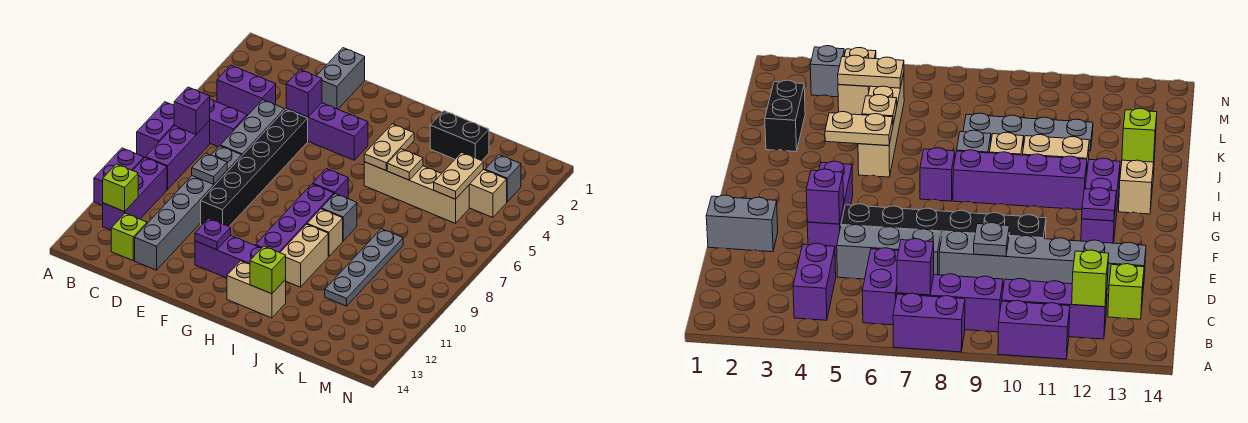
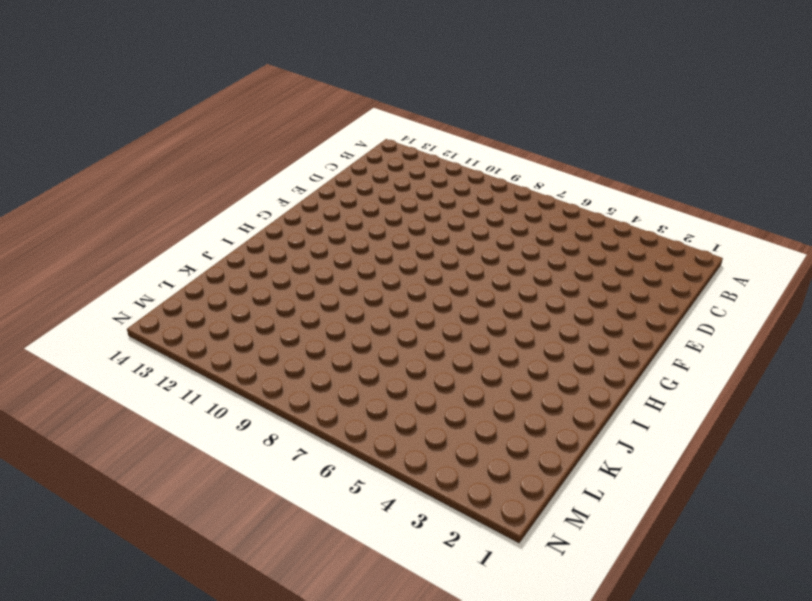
none -> purple brick A7:A8 level 1
none -> purple brick A10:A11 level 1
none -> purple brick B4:C4 level 1
none -> purple brick B6:C6 level 1

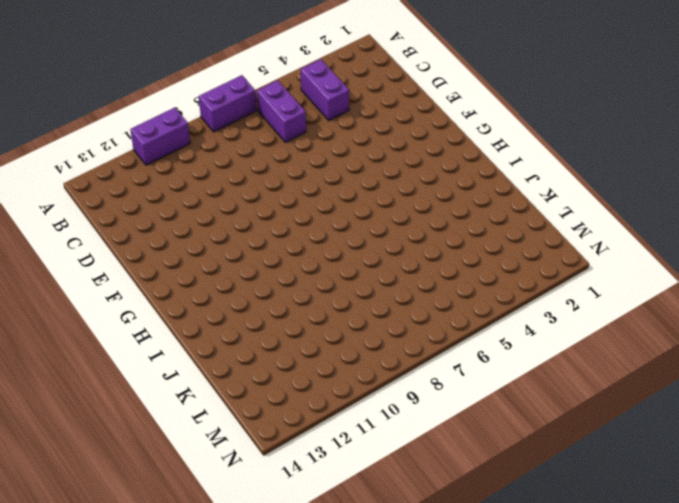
none -> purple brick B7:B9 level 1
none -> purple brick B10:B12 level 1
none -> lime brick C13 level 1
none -> grey brick D5:D7 level 1

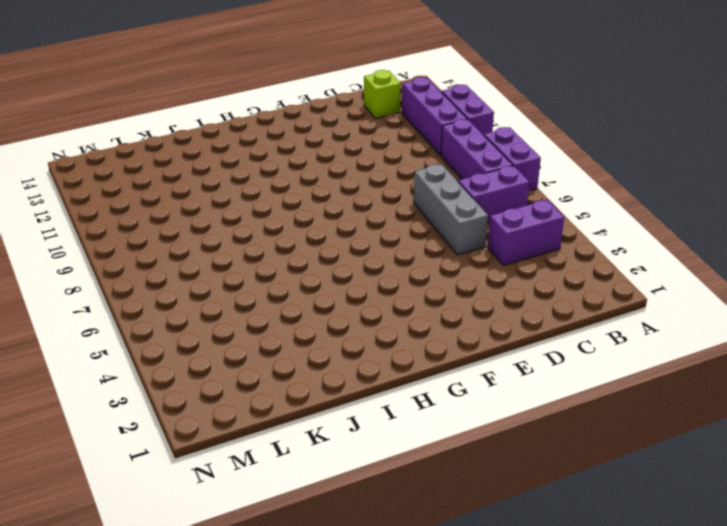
none -> grey brick D8:D13 level 1
none -> grey brick E1:E2 level 1
none -> purple brick E4:G4 level 1
none -> black brick E5:E10 level 1

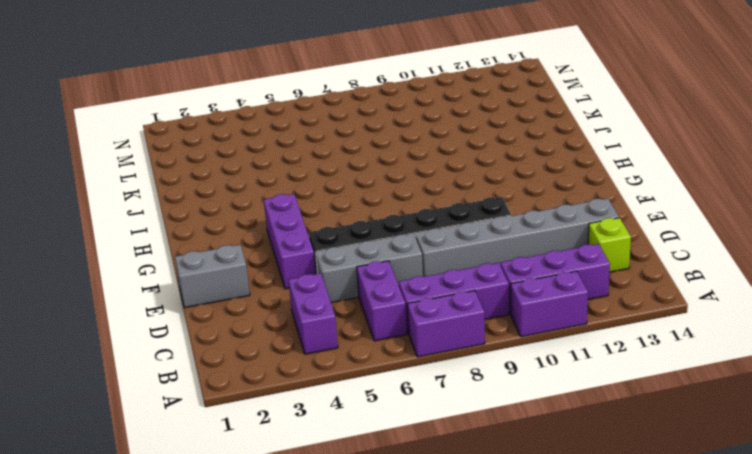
none -> purple brick F12:H12 level 1
none -> purple brick H7 level 1
none -> purple brick H8:H11 level 1
none -> tan brick H13:I13 level 1

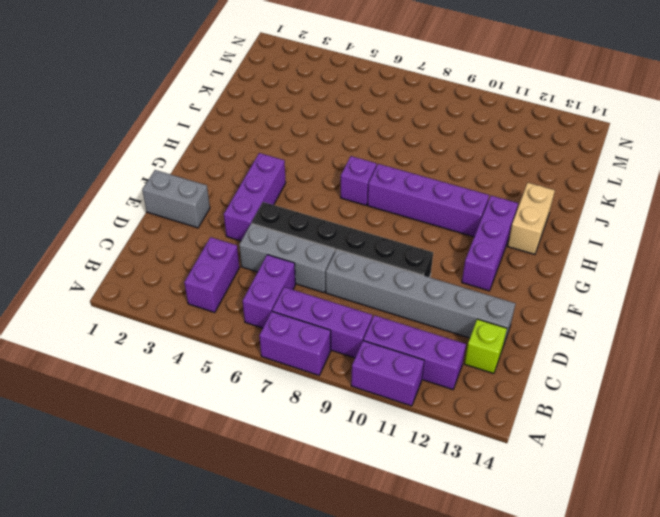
none -> tan brick I5:L5 level 1
none -> grey brick I8 level 1
none -> tan brick I9 level 1
none -> tan brick I10:I11 level 1

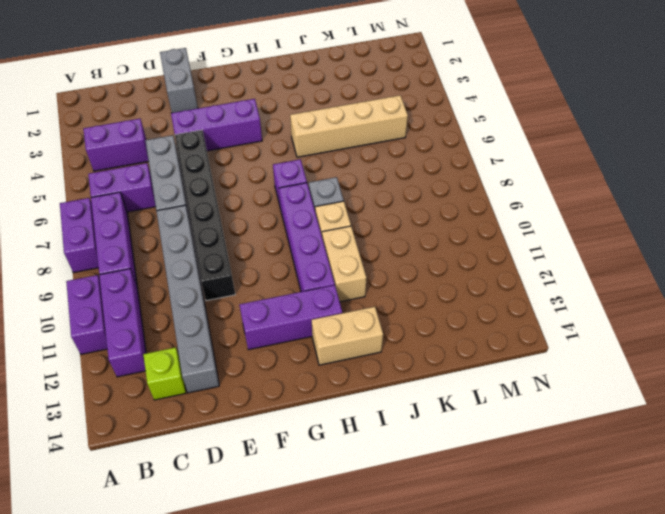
none -> black brick J2:K2 level 1
none -> grey plate K8:K11 level 1
none -> tan brick L4:M4 level 1
none -> grey brick M3 level 1

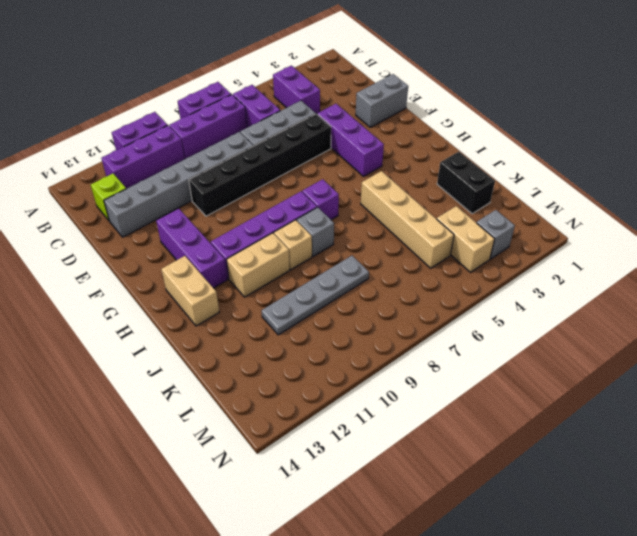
none -> purple brick B7 level 2
none -> lime brick B12 level 2
none -> grey plate D9 level 2
none -> purple brick E4 level 2

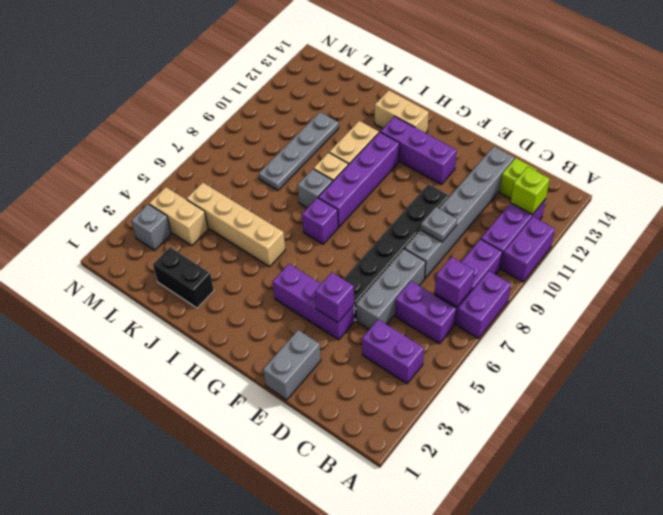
none -> purple plate F12 level 2
none -> tan plate I4:I5 level 2
none -> lime brick I13 level 2
none -> tan plate J5 level 2

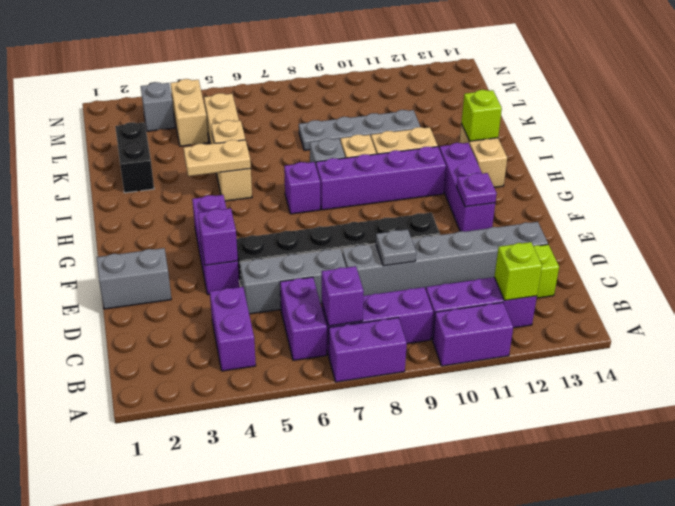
none -> tan plate L4:L5 level 2

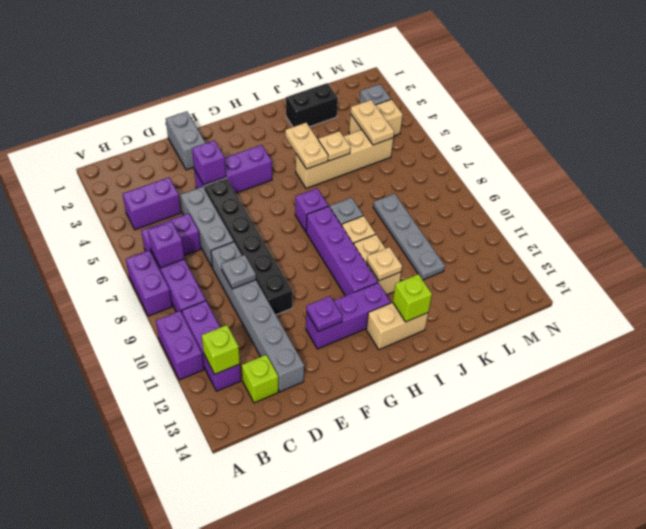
tan plate I11 level 2 -> none

